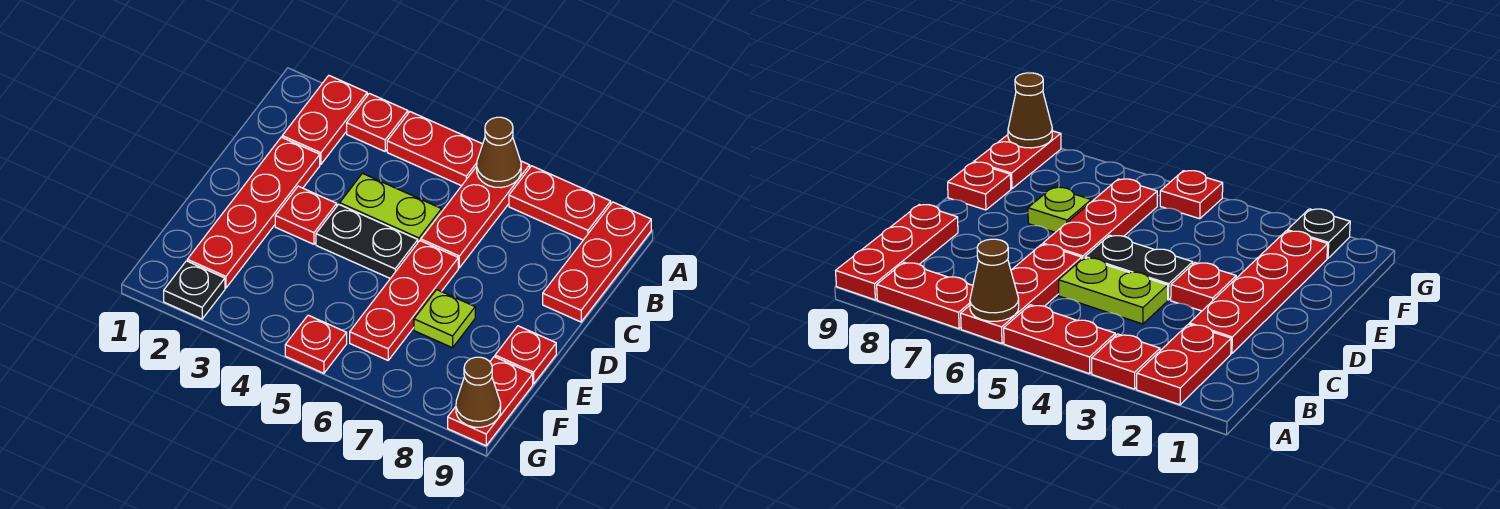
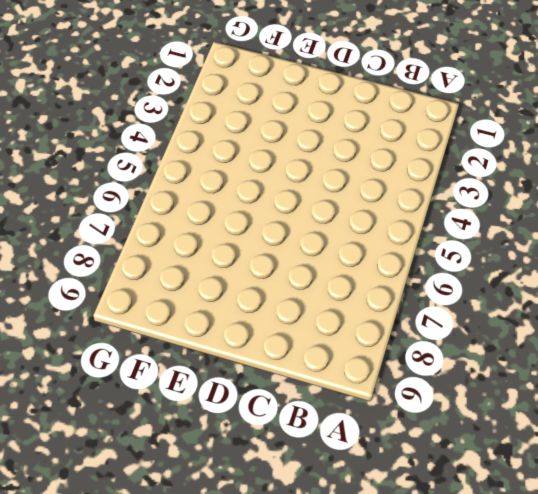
none -> red plate A2:B2 level 1
none -> red plate A3 level 1
none -> red plate A4:A5 level 1

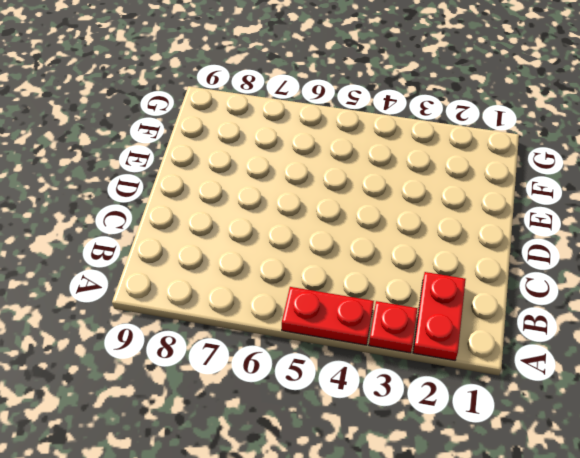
none -> red plate A6:C6 level 1
none -> red plate A7:A8 level 1
none -> red plate A9:C9 level 1

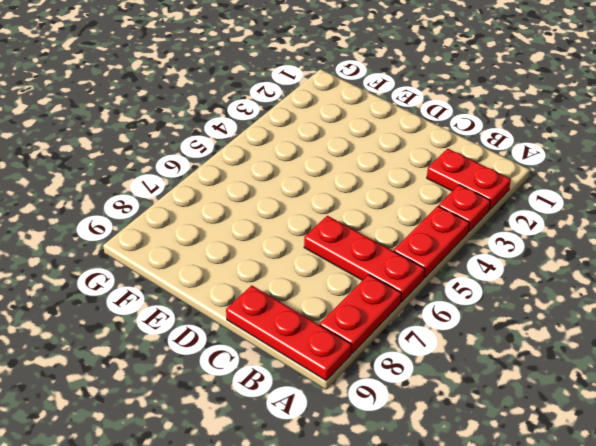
none -> red plate C2:F2 level 1
none -> lime plate C4:C5 level 1
none -> red plate D3 level 1

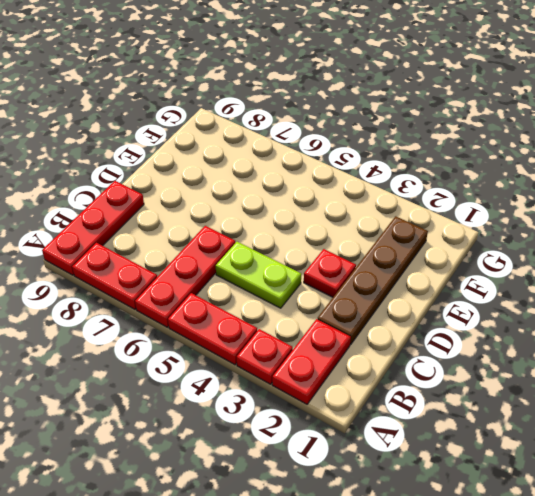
brown plate C2:F2 level 1 -> red plate C2:F2 level 1
none -> black plate D4:D5 level 1
none -> red plate D6:F6 level 1
none -> lime plate E7 level 1

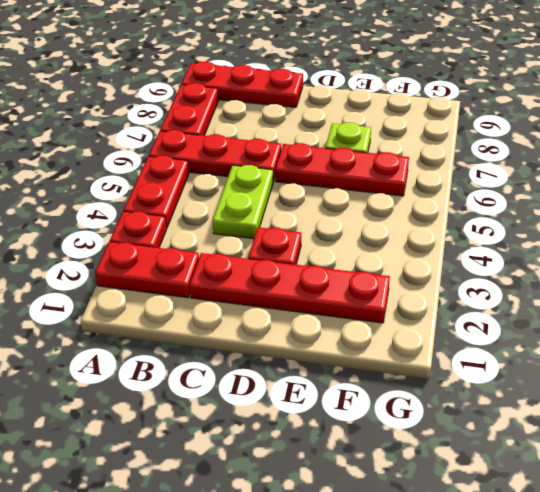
none -> black plate D4:D5 level 1
none -> red plate E9 level 1
none -> red plate F9:G9 level 1

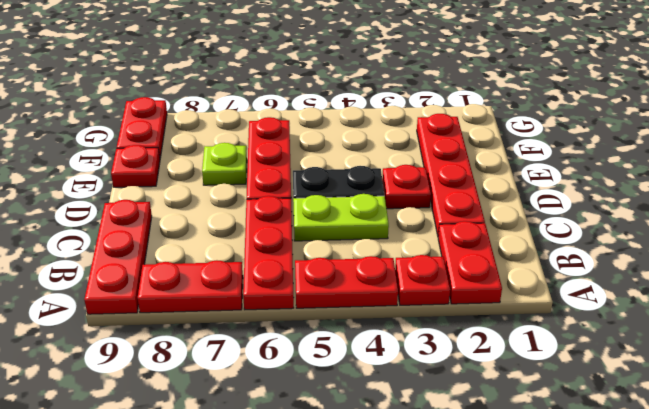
none -> black plate G2 level 1
none -> red plate G5 level 1
none -> brown cone A6 level 2

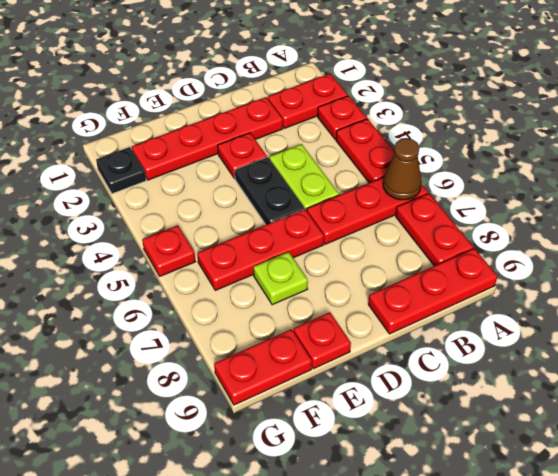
none -> brown cone G9 level 2

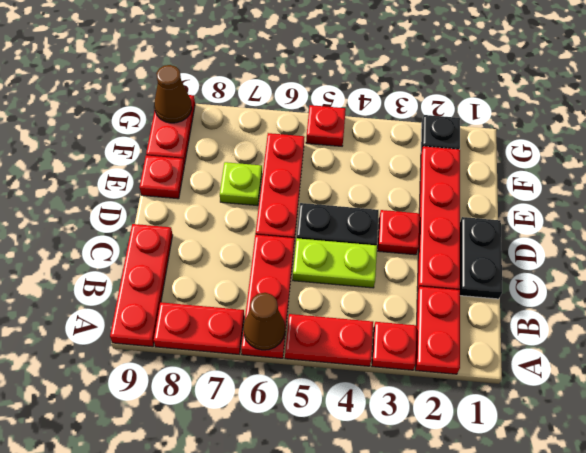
black plate C1:D1 level 1 -> none

